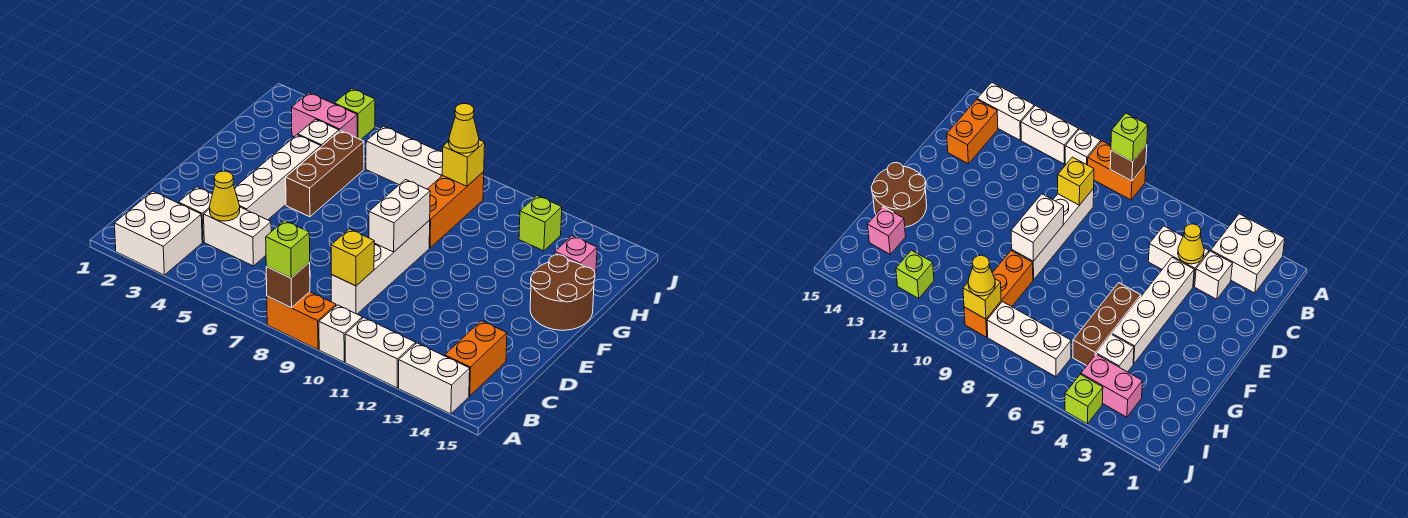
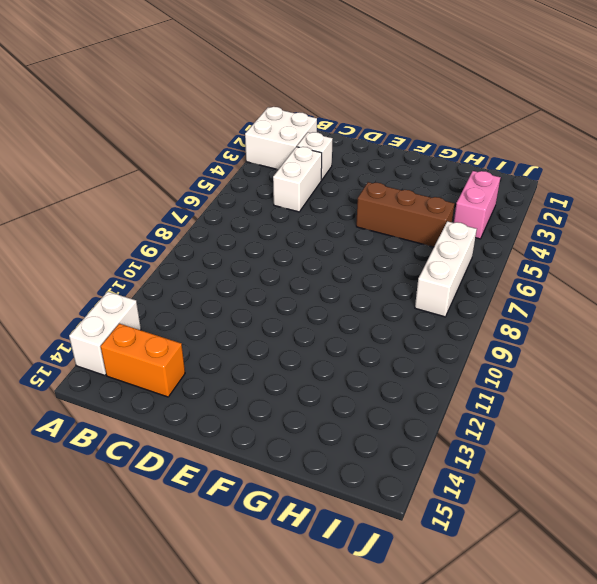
none -> orange brick A8:A9 level 1
none -> white brick A10 level 1
none -> white brick A11:A12 level 1

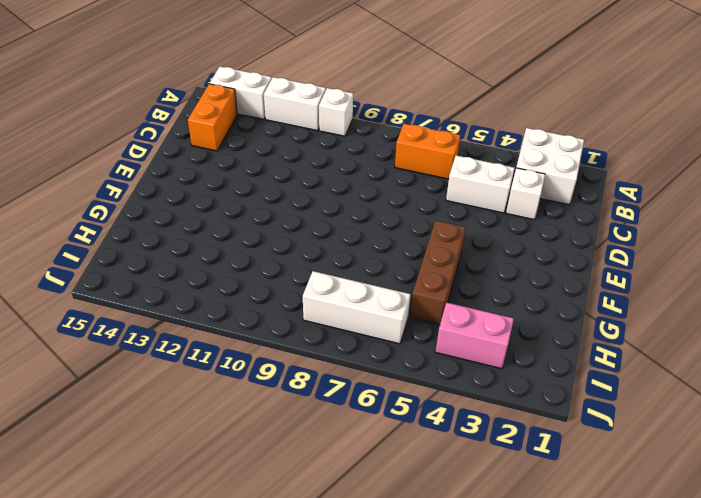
orange brick B6:B7 level 1 -> orange brick A8:A9 level 1
none -> white brick C9:F9 level 1
none -> white brick D4:G4 level 1
none -> brown round brick F14:G15 level 1

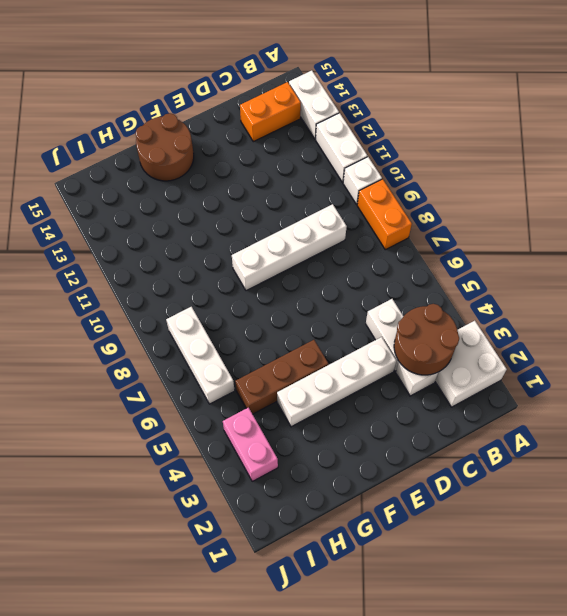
brown round brick B3:C4 level 2 -> yellow cone C4 level 2
none -> orange brick G9:I9 level 1
none -> white brick H4 level 1
none -> pink brick H14 level 1

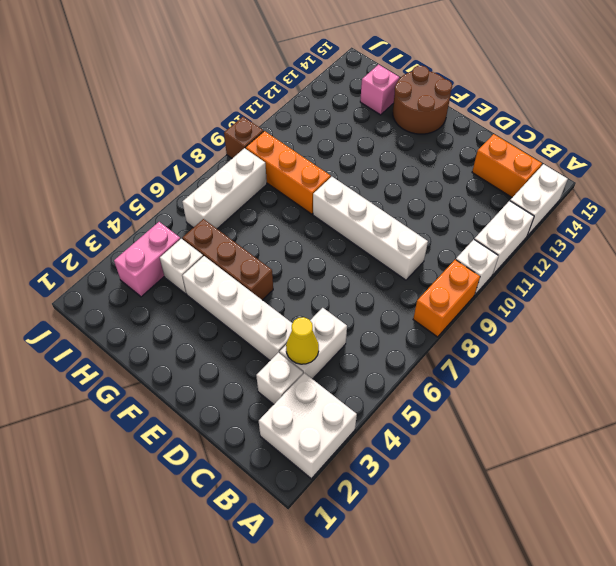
brown brick J9 level 1 -> brown brick A8 level 2
none -> lime brick I12 level 1
none -> lime brick J4 level 1
none -> yellow brick C9 level 2

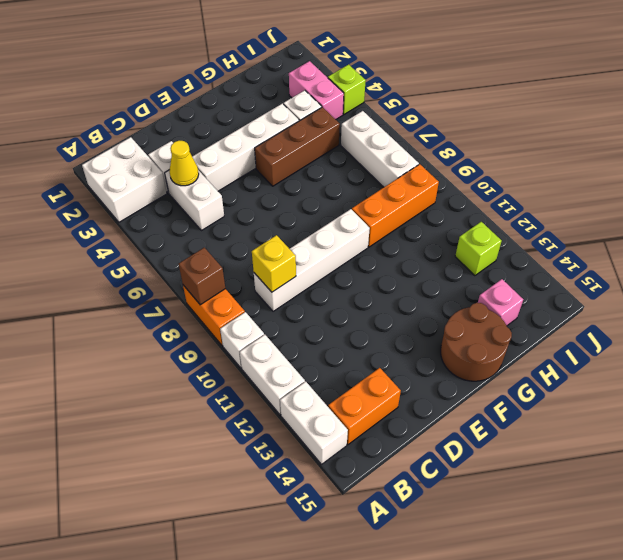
none -> white brick E9:F9 level 2
none -> yellow brick I9 level 2
none -> lime brick A8 level 3

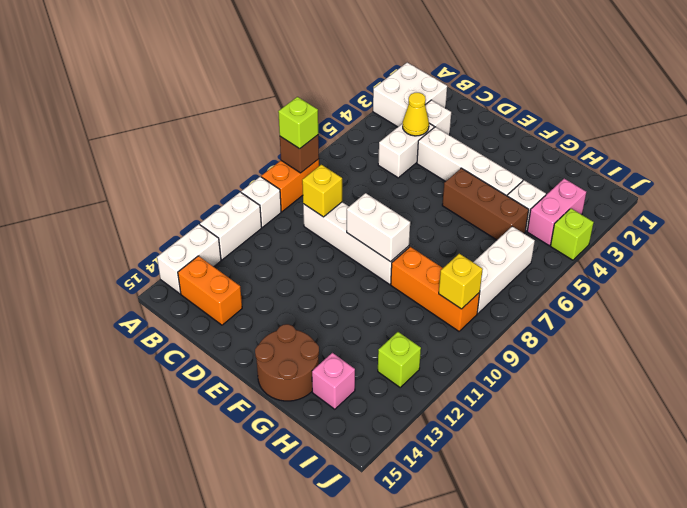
none -> yellow cone I9 level 3

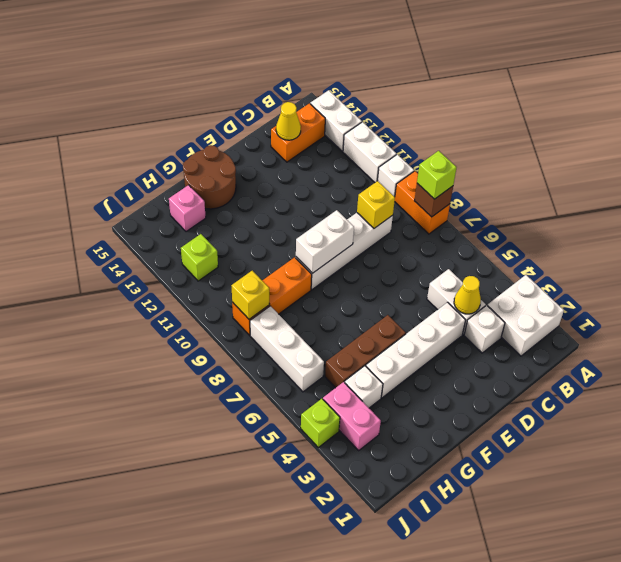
yellow cone C14 level 2 -> yellow cone I9 level 3

